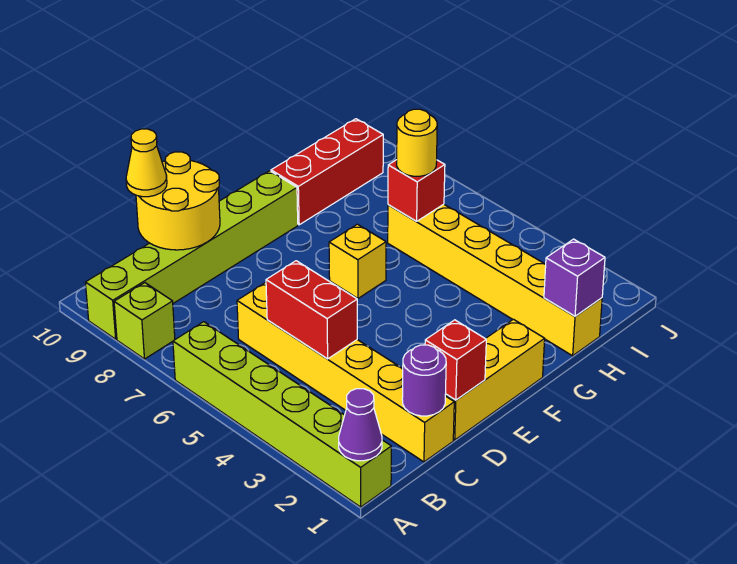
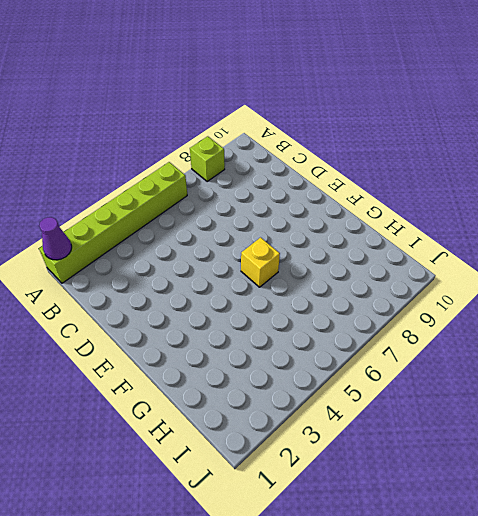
none -> lime brick A9:F9 level 1
none -> yellow brick C1:C6 level 1
none -> yellow brick D1:F1 level 1

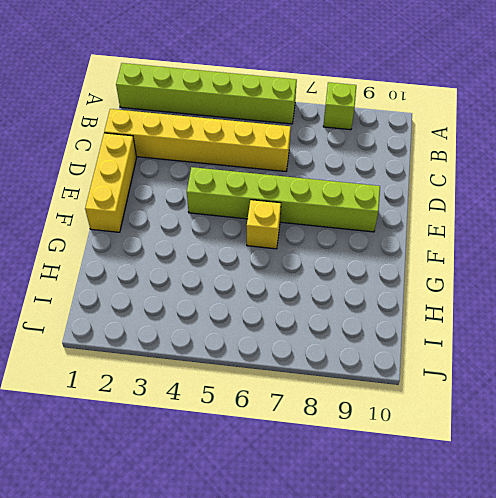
lime brick E4:E9 level 1 -> lime brick A9:F9 level 1
none -> red brick G9:I9 level 1
none -> yellow brick H1:H6 level 1
none -> purple cone A1 level 2

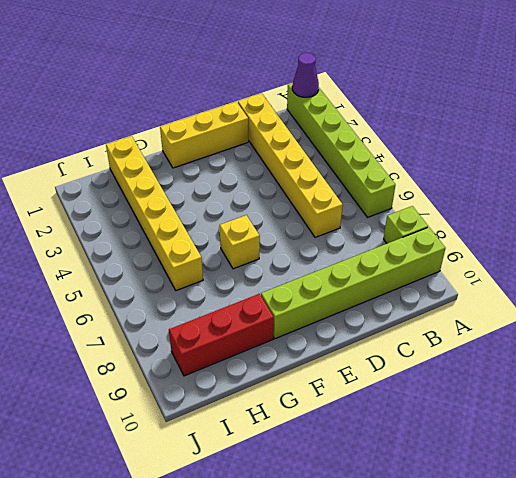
none -> purple round brick C1 level 2
none -> red brick C4:C5 level 2
none -> yellow round brick C9:D10 level 2

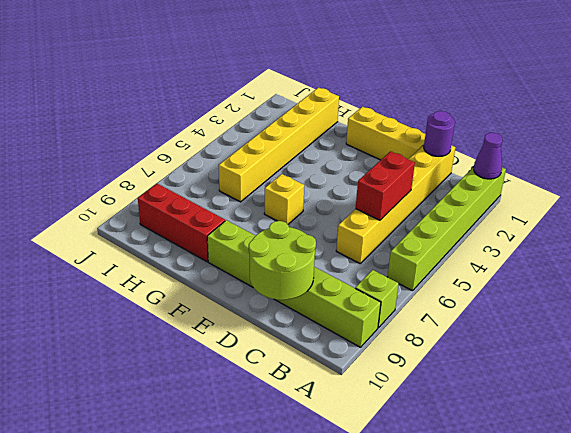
lime round brick C9:D10 level 2 -> yellow round brick C9:D10 level 2
none -> red brick D1 level 2
none -> purple brick H1 level 2
none -> red brick H6 level 2

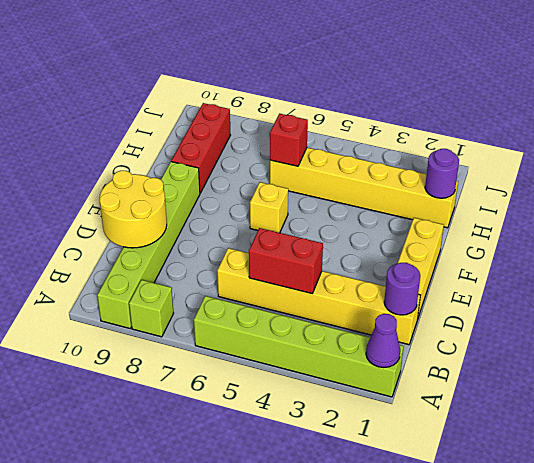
purple round brick H1 level 2 -> purple brick H1 level 2
none -> red brick D1 level 2
none -> yellow cone C10 level 3
none -> yellow round brick H6 level 3

